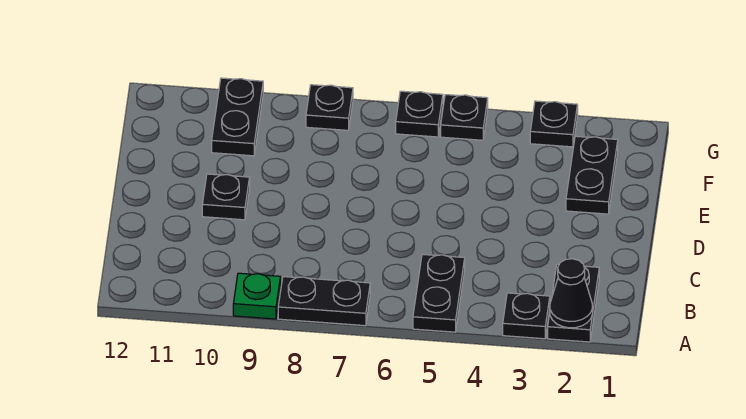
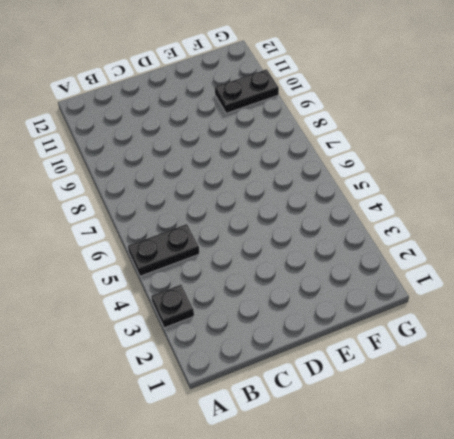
none -> black plate A2:B2 level 1
none -> black plate A7:A8 level 1
none -> green plate A9 level 1

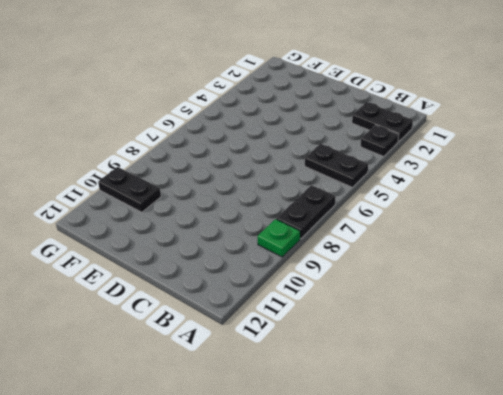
none -> black plate D10 level 1
none -> black plate E2:F2 level 1
none -> black plate G3 level 1

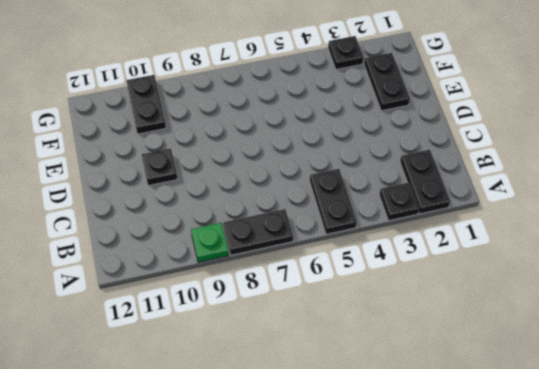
none -> black plate G5 level 1
none -> black plate G6 level 1
none -> black plate G8 level 1

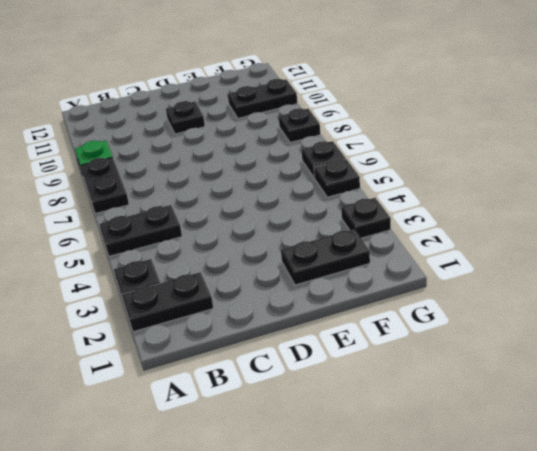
none -> black cone A2 level 2

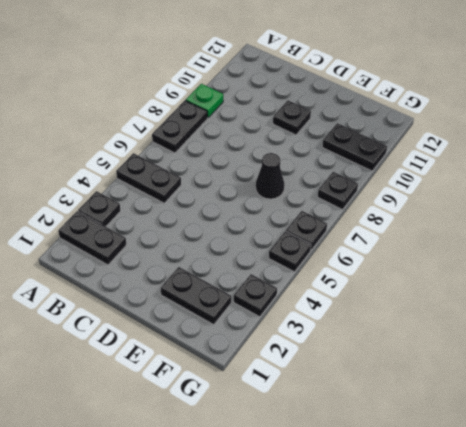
black cone E7 level 1 -> black cone A2 level 2

